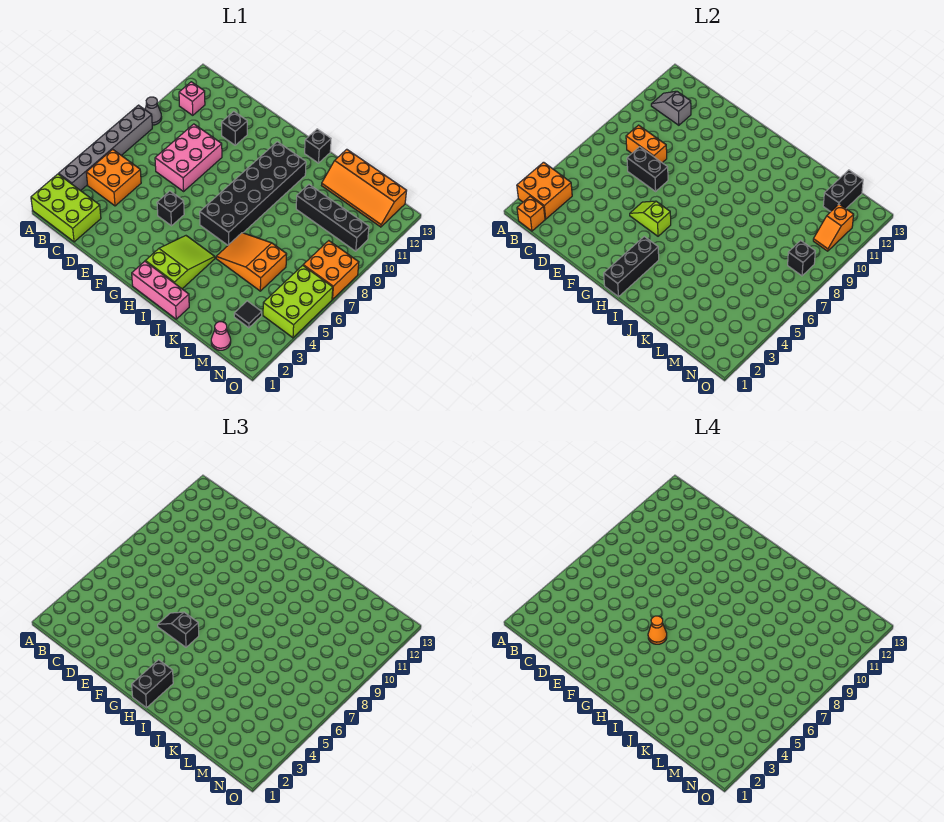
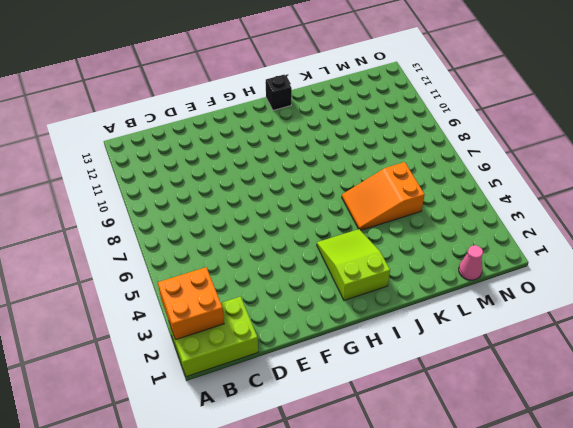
none -> grey brick A3:A8 level 1
none -> grey cone A9 level 1
none -> orange brick B4:C5 level 1
none -> pink brick B11 level 1

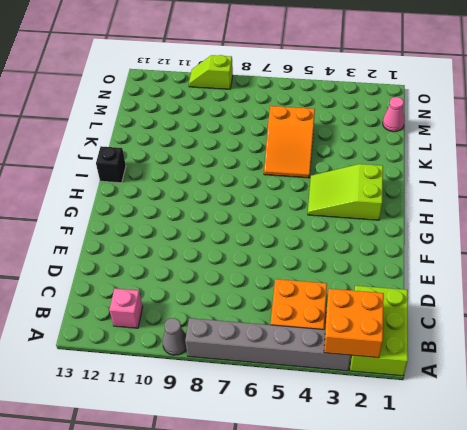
lime slope O9:O10 level 1 top 9 -> lime slope F5:G5 level 2 top G
none -> pink brick D7:E9 level 1
none -> black brick E11 level 1
none -> black brick F5 level 1
none -> pink brick H1:J1 level 1

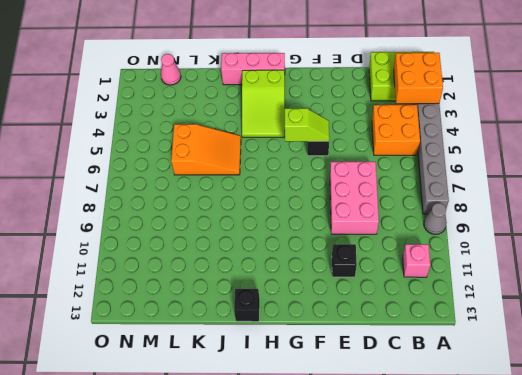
none -> black brick H6:I11 level 1
none -> black brick K10:N10 level 1
none -> orange slope K12:N13 level 1 top 13
none -> black tile M3 level 1

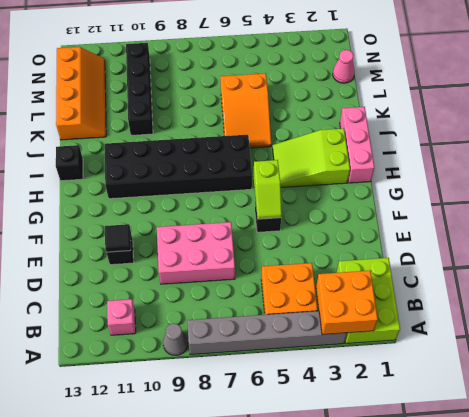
black tile E11 level 2 -> black tile M3 level 1
none -> lime brick N4:O6 level 1
none -> orange brick N7:O8 level 1
none -> orange brick B1 level 2
none -> grey slope B11:C11 level 2 top C

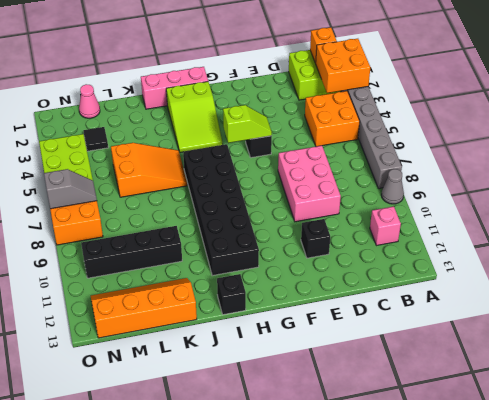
grey slope N7:O7 level 2 top O -> grey slope B11:C11 level 2 top C
none -> orange brick C8:D8 level 2
none -> black brick D7:E7 level 2
none -> black brick H1:H3 level 2
none -> black brick M12:M13 level 2

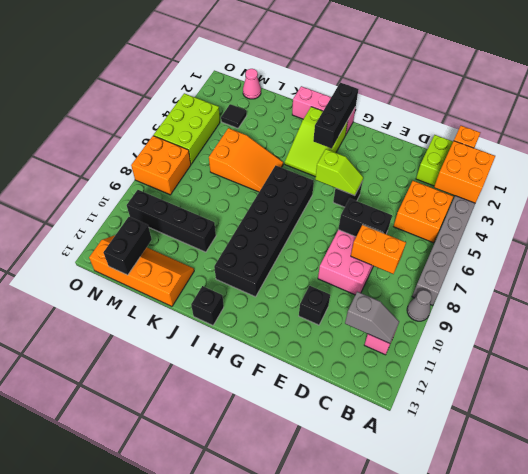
none -> black brick N8 level 2
none -> orange slope N10:N11 level 2 top 11
none -> black slope F5:G5 level 3 top G
none -> black brick H1:H2 level 3

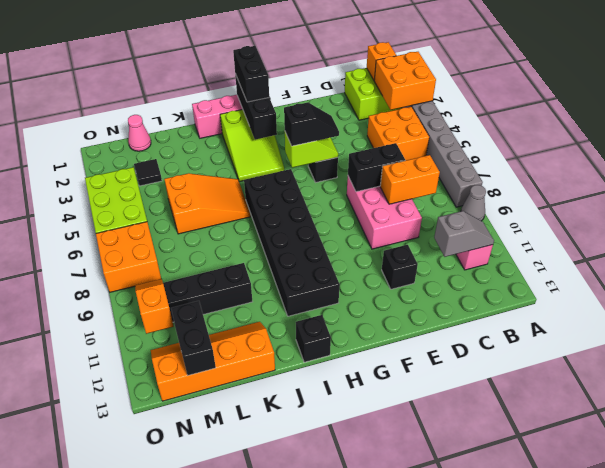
none -> black brick N8 level 2
none -> orange cone G5 level 4

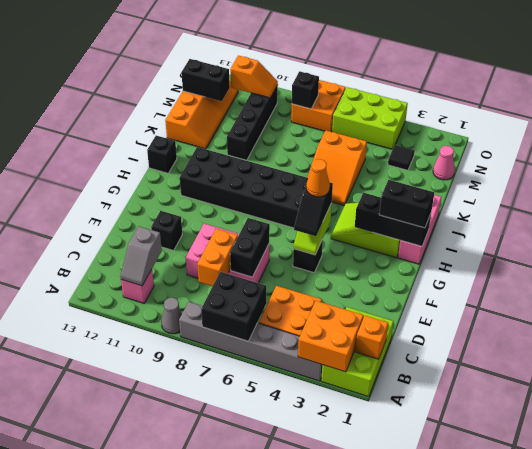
black brick A6:B7 level 2 -> none

